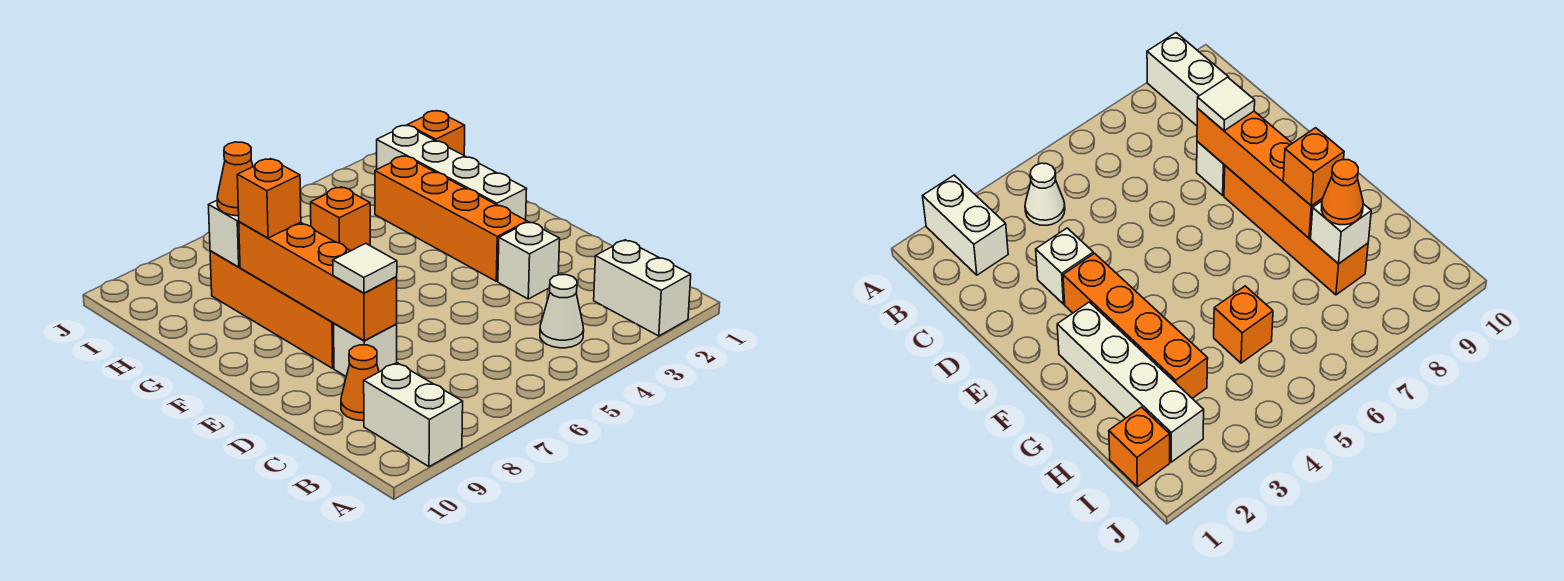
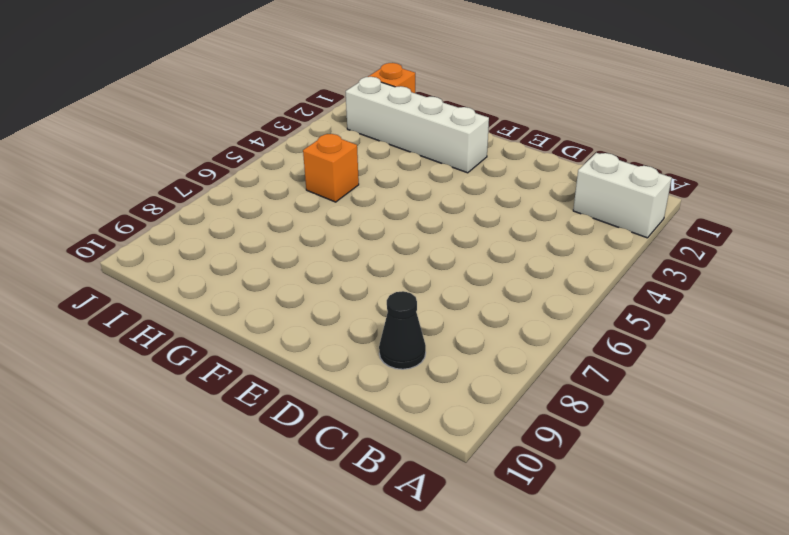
black cone C9 level 1 -> orange cone C9 level 1
none -> white brick A9:B9 level 1
none -> white cone B4 level 1
none -> white brick D3 level 1

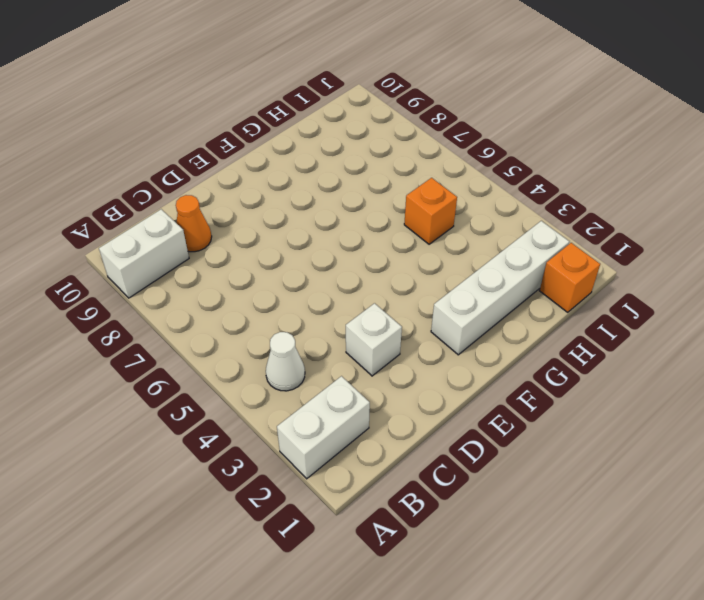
none -> white brick D8 level 1
none -> orange brick E3:H3 level 1
none -> orange brick E8:H8 level 1

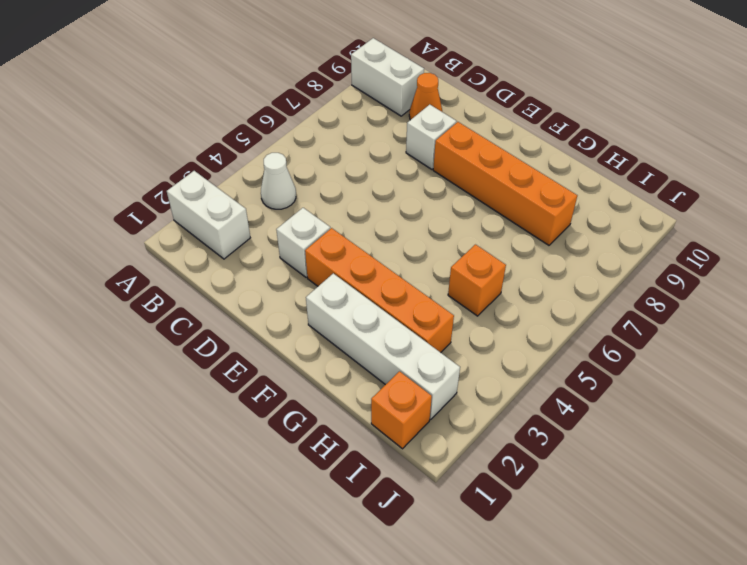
none -> orange brick D8:G8 level 2
none -> white brick H8 level 2
none -> white tile D8 level 3

